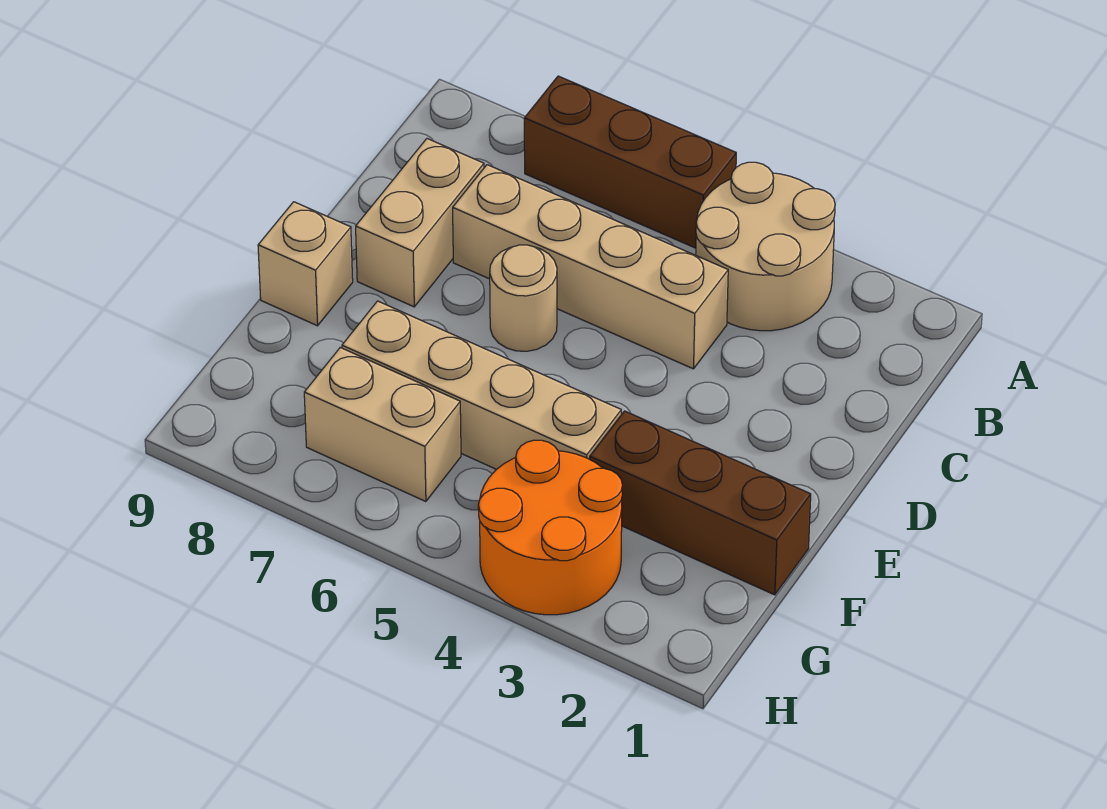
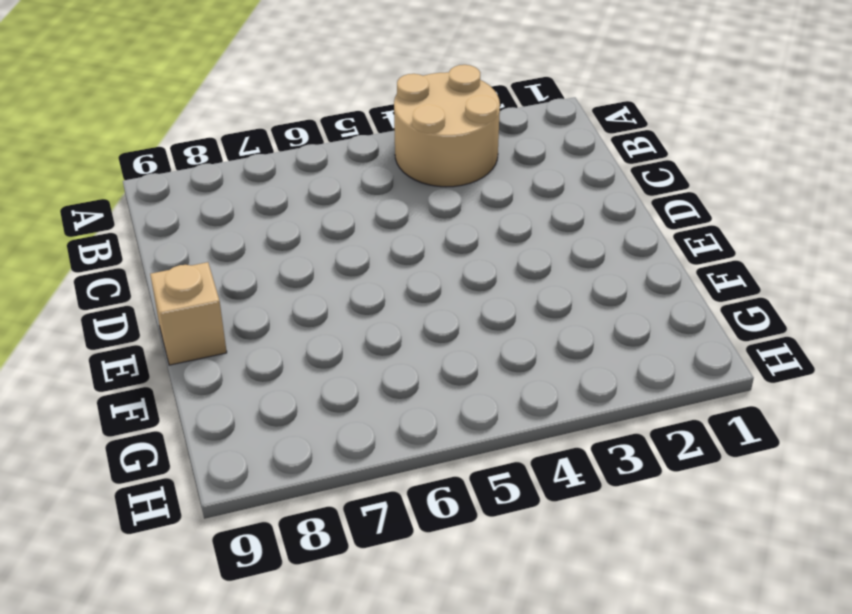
none -> brown brick A5:A7 level 1
none -> tan brick C4:C7 level 1

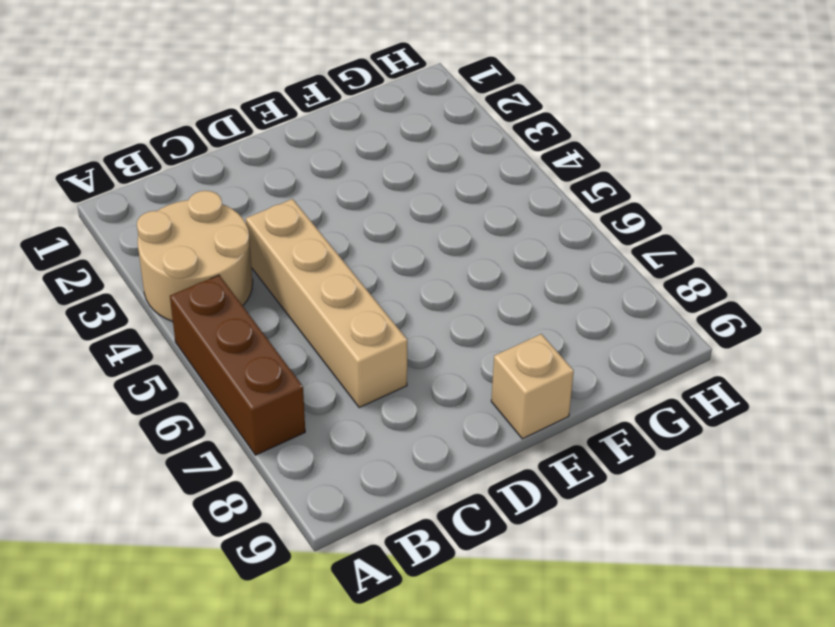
none -> tan brick C8:D8 level 1
none -> tan round brick D6 level 1

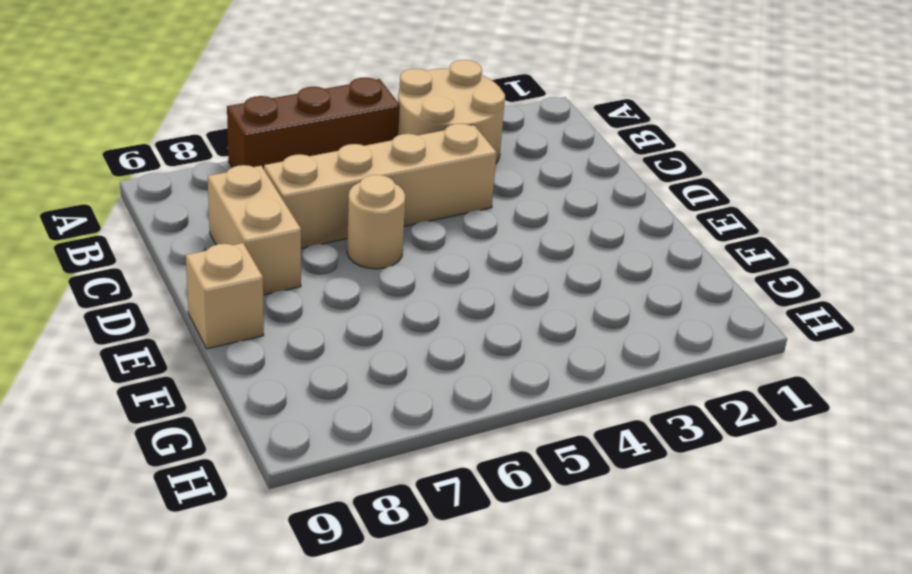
none -> brown brick F1:F3 level 1
none -> tan brick F4:F7 level 1

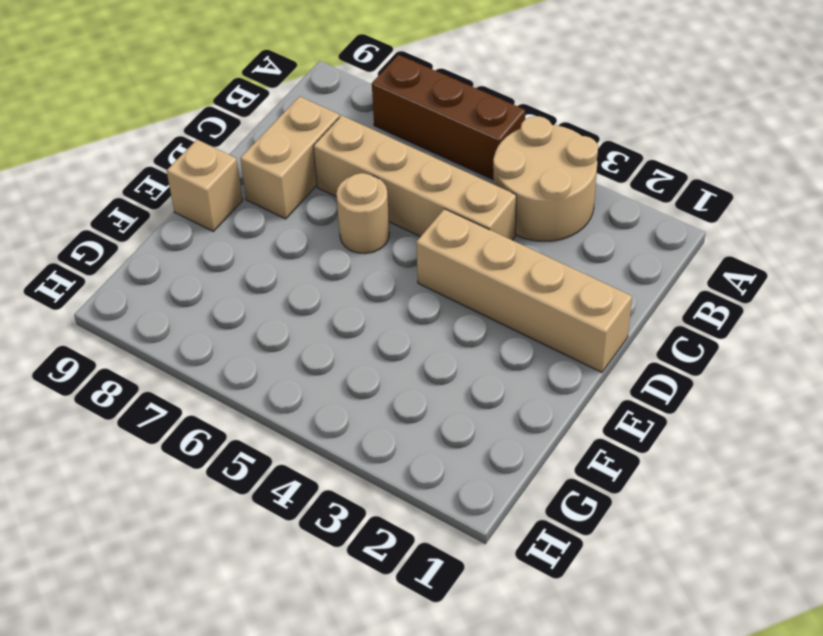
tan brick D1:D4 level 1 -> tan brick F4:F7 level 1
none -> brown brick F1:F3 level 1
none -> orange round brick G3:H4 level 1

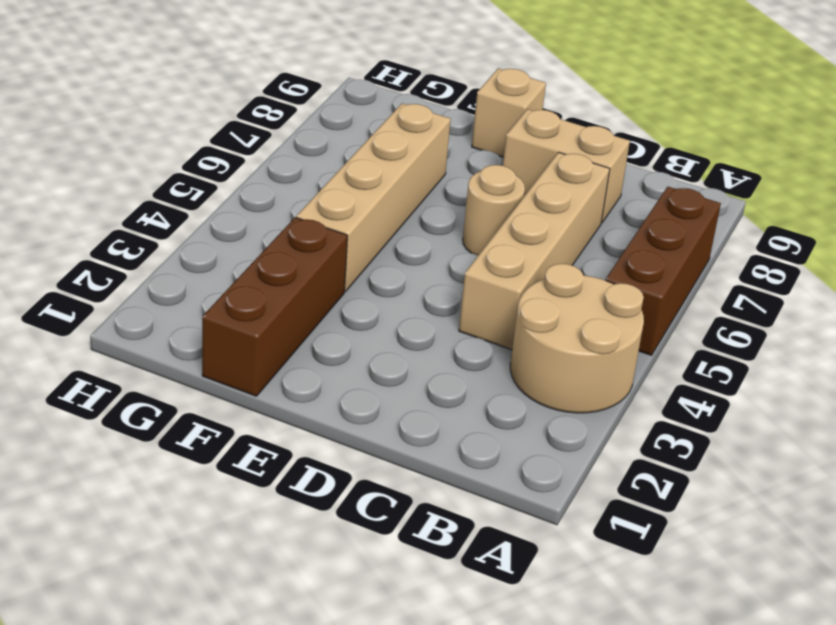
none -> orange round brick G3:H4 level 1
none -> tan brick G6:G7 level 1

